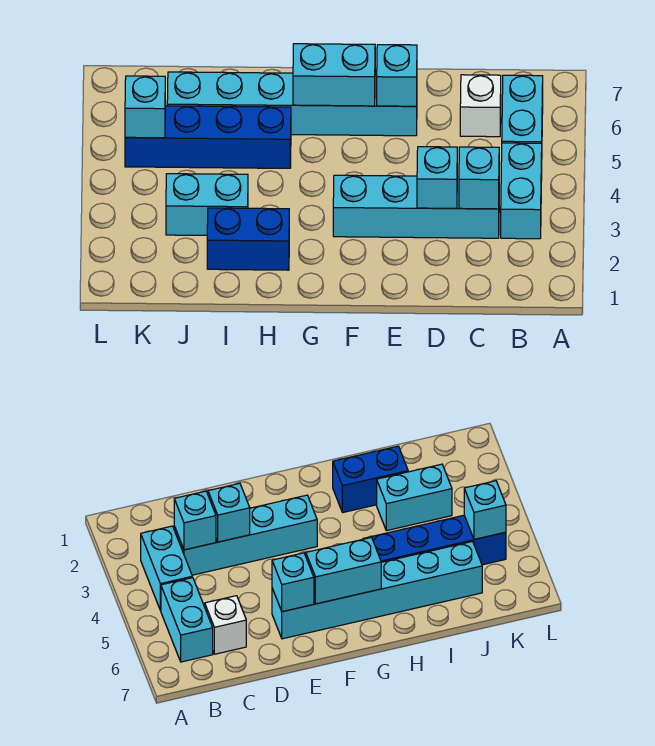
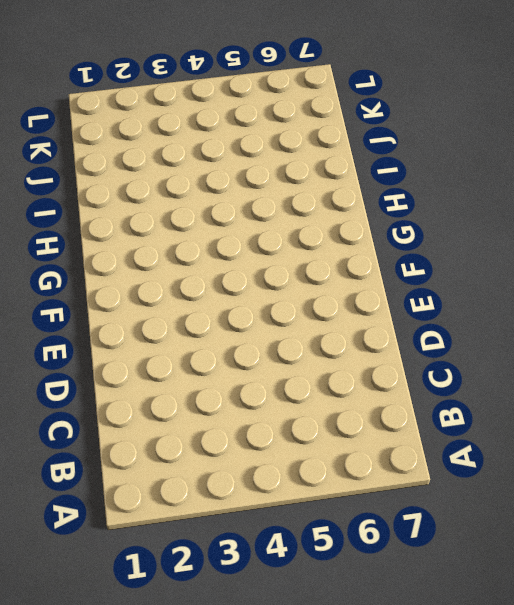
none -> cyan brick B3:B4 level 1
none -> cyan brick B5:B6 level 1
none -> cyan brick C3:F3 level 1

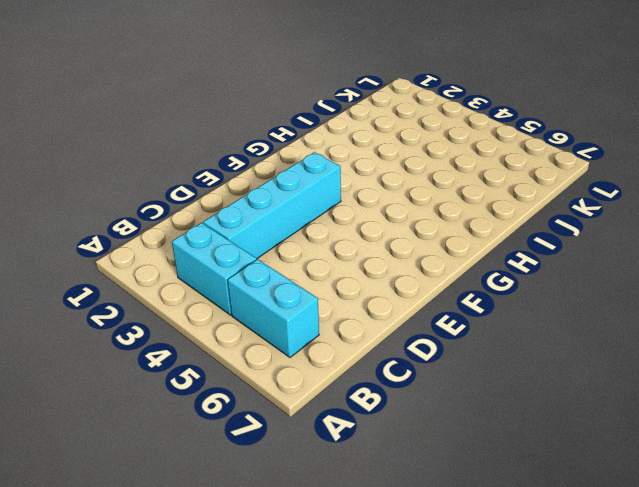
none -> white brick C6 level 1
none -> cyan brick E6:J6 level 1
none -> blue brick H2:I2 level 1

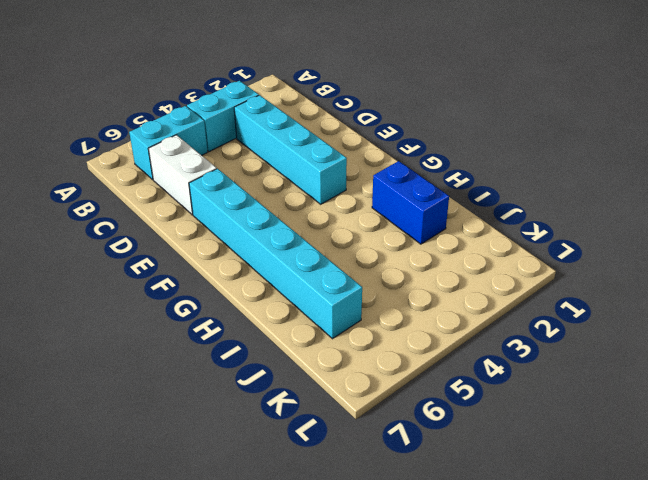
white brick C6:D6 level 1 -> white brick C6 level 1
none -> blue brick H5:K5 level 1
none -> cyan brick I3:J3 level 1
none -> cyan brick C3 level 2

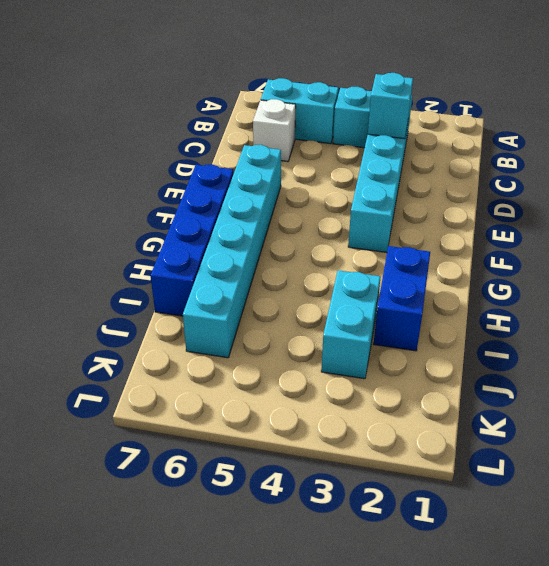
blue brick F7:I7 level 1 -> blue brick H5:K5 level 1
none -> cyan brick D3 level 2
none -> cyan brick E6 level 2
none -> cyan brick F6:G6 level 2

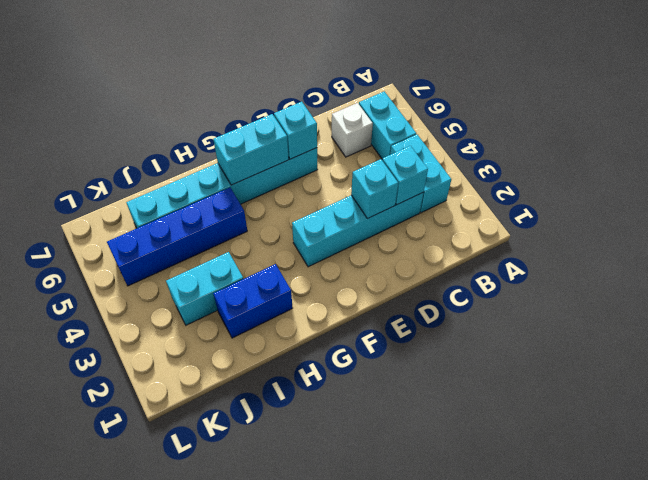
none -> cyan brick K5 level 2

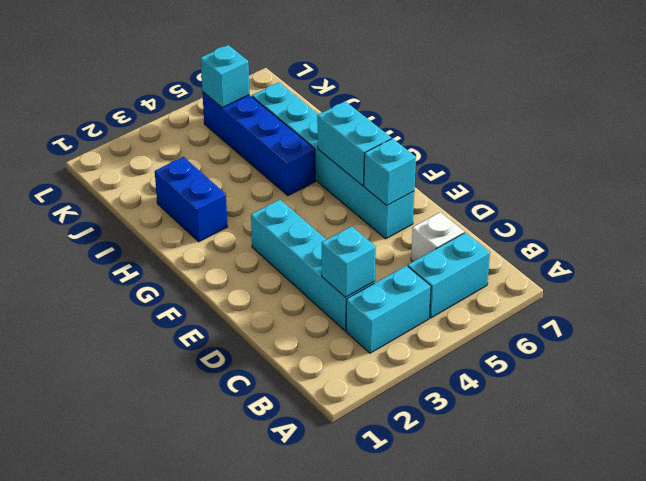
none -> cyan brick I3:J3 level 1
none -> cyan brick D3 level 2

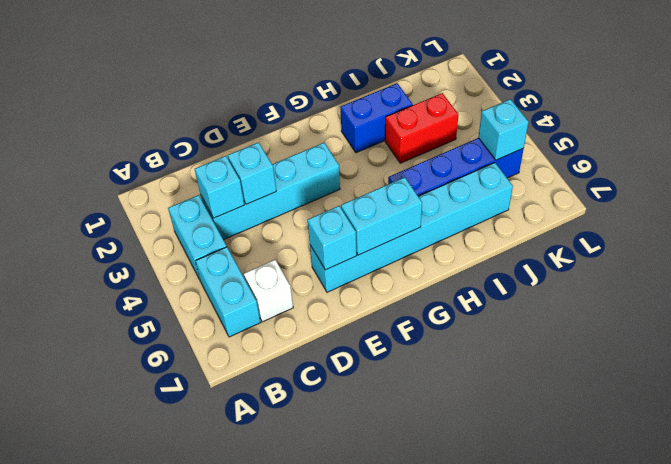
red brick I3:J3 level 1 -> cyan brick I3:J3 level 1

